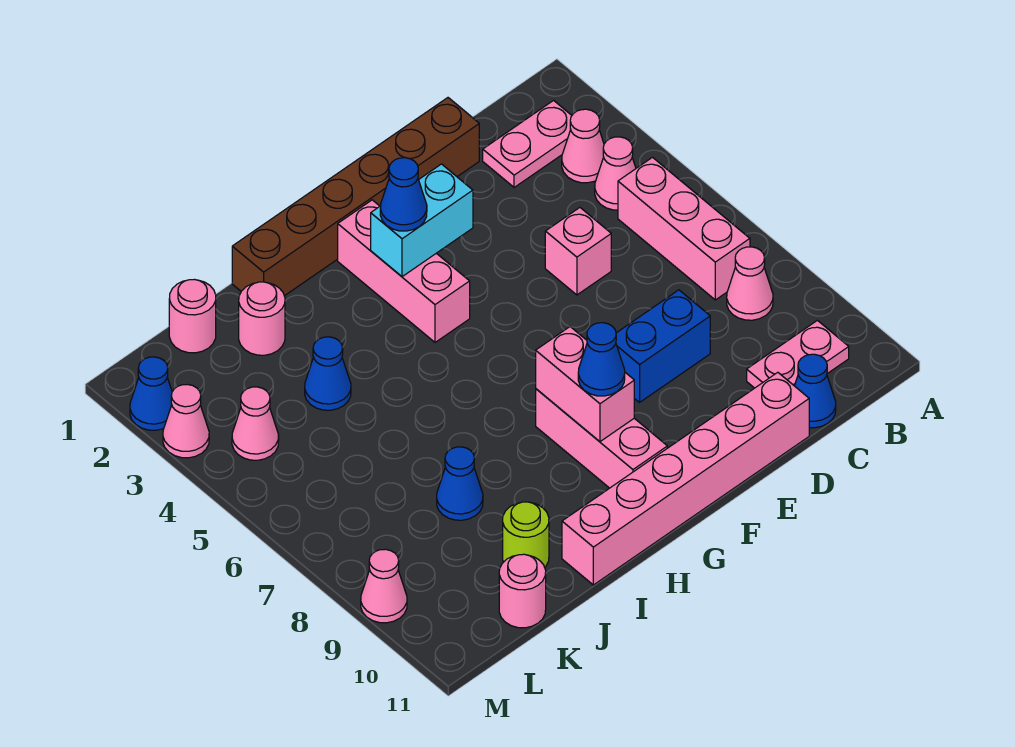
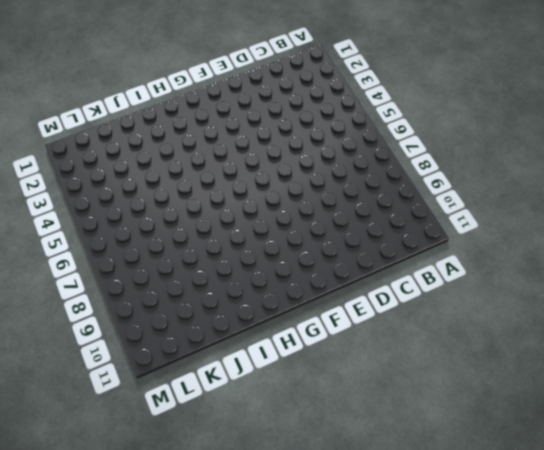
none -> pink plate B2:C2 level 1
none -> pink cone B3 level 1
none -> pink cone B4 level 1

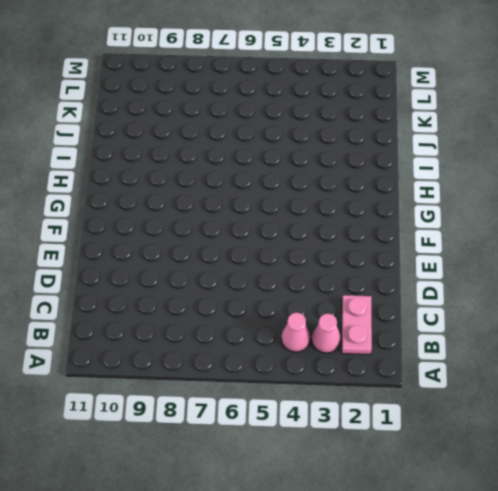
none -> pink brick B5:B7 level 1
none -> pink cone B8 level 1
none -> pink plate B10:C10 level 1

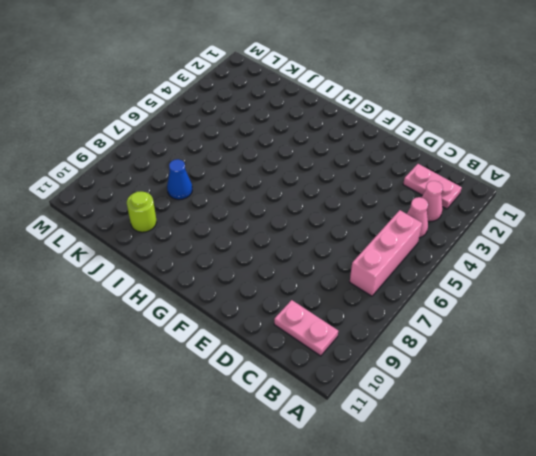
none -> pink cone B8 level 1
none -> blue cone C11 level 1
none -> brown brick D1:I1 level 1

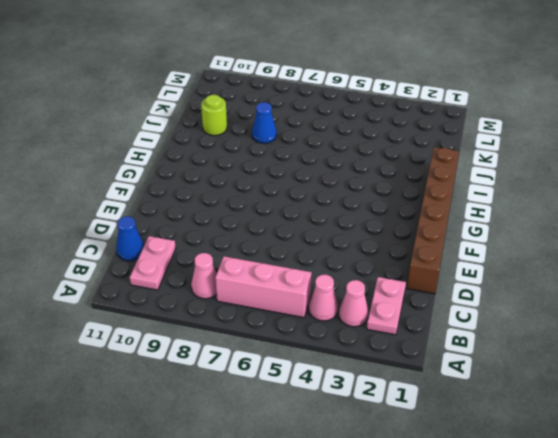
none -> pink brick D5 level 1
none -> blue brick D8:E8 level 1
none -> pink brick D11:I11 level 1

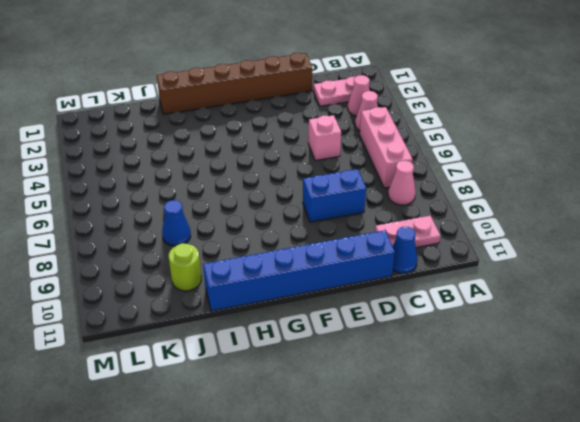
blue brick D11:I11 level 1 -> pink brick D11:I11 level 1
none -> pink brick G2:G4 level 1
none -> pink brick G8:G10 level 1
none -> pink round brick J2 level 1

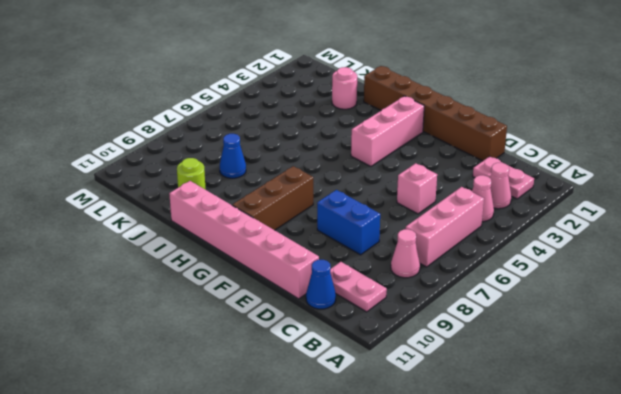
brown brick G8:G10 level 1 -> pink brick G8:G10 level 1
none -> blue cone J4 level 1
none -> pink round brick K1 level 1
none -> pink round brick K11 level 1

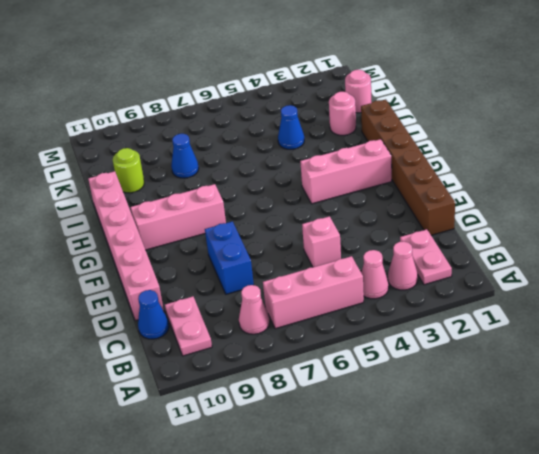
none -> pink round brick K11 level 1
none -> pink cone L4 level 1
none -> blue cone M2 level 1

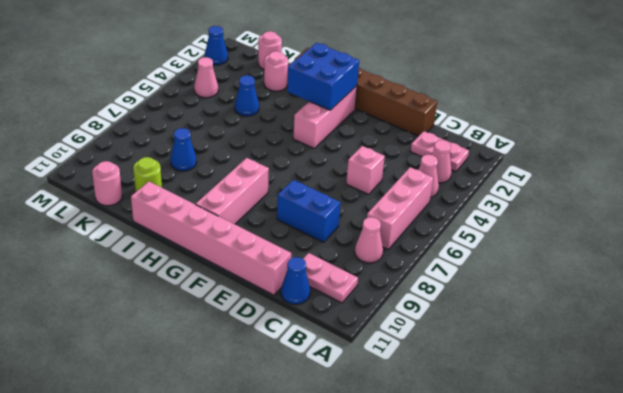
blue brick G2:H3 level 2 -> cyan brick F3:G3 level 2
none -> pink cone M3 level 1
none -> pink cone M9 level 1
none -> pink brick G8:G9 level 2

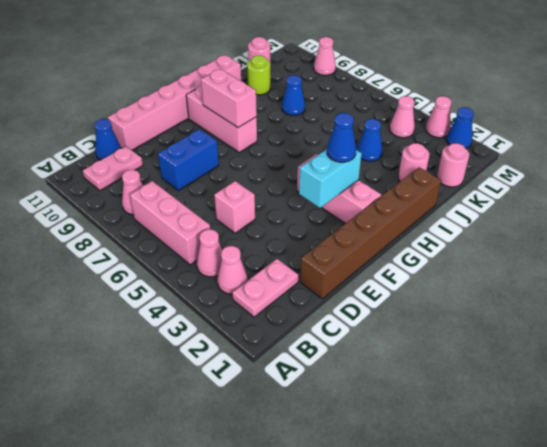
none -> blue cone G9 level 3

